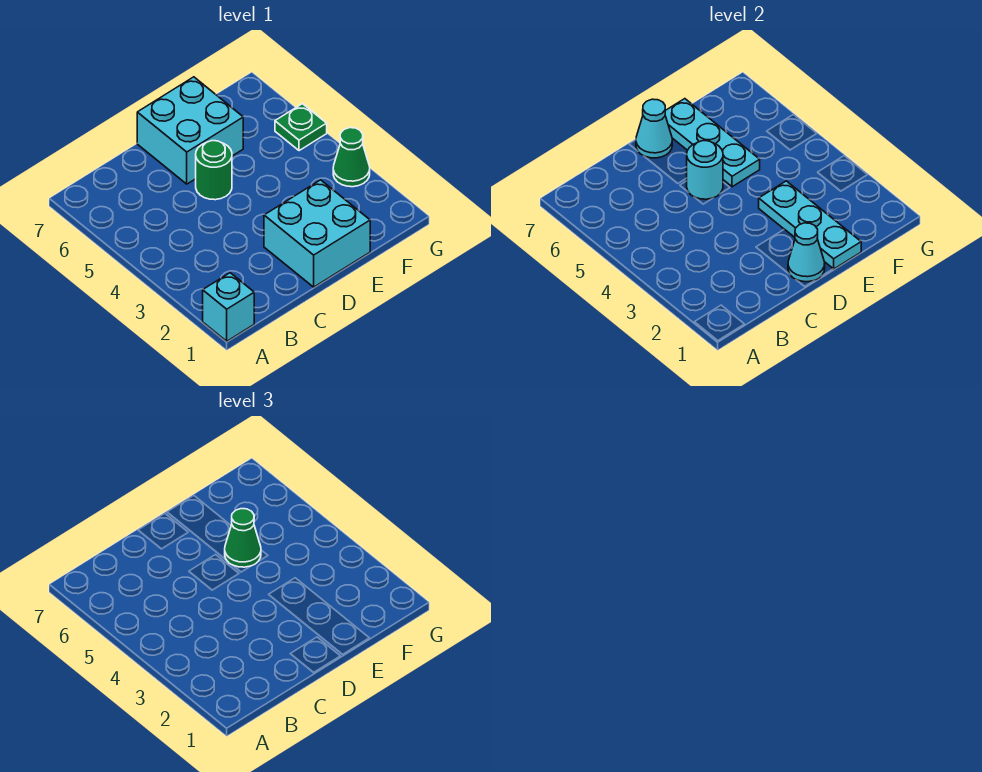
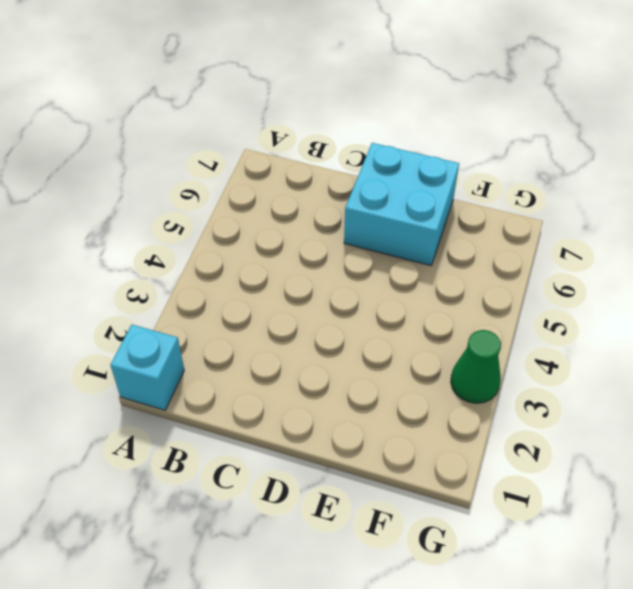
none -> cyan brick D1:E2 level 1
none -> green round brick D5 level 1
none -> green plate G5 level 1

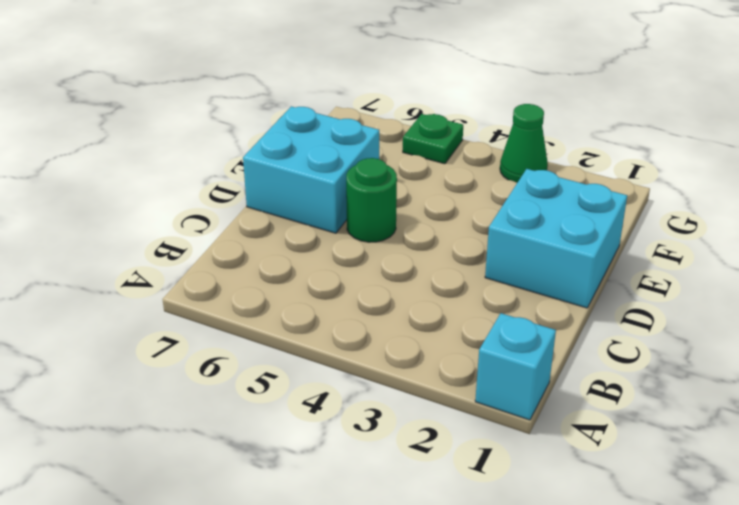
none -> cyan cone D1 level 2
none -> cyan round brick D5 level 2
none -> cyan cone D7 level 2

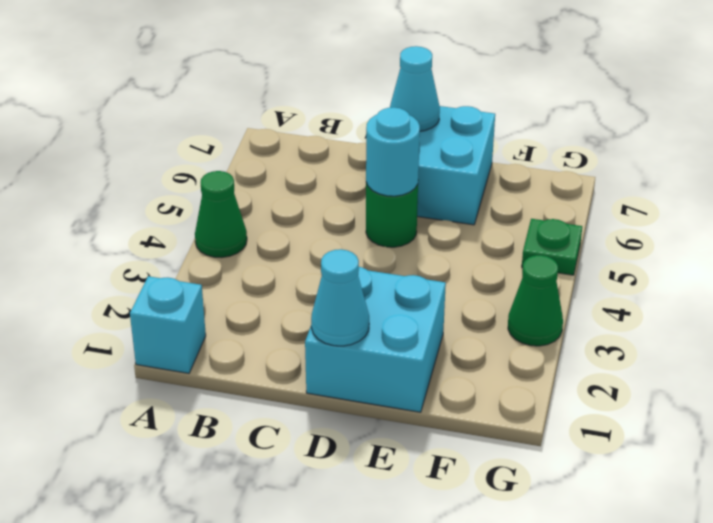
green cone A4 level 1 -> green cone E5 level 3
none -> cyan plate E1:E3 level 2
none -> cyan plate E5:E7 level 2

